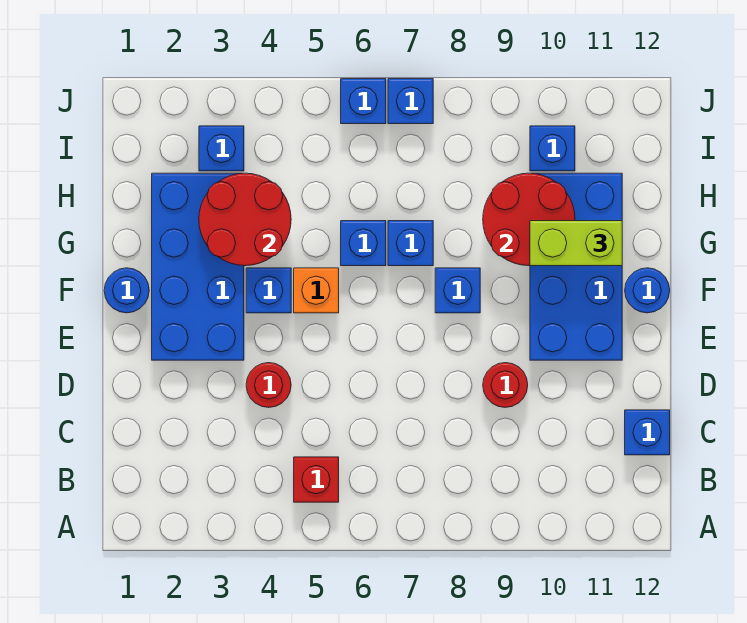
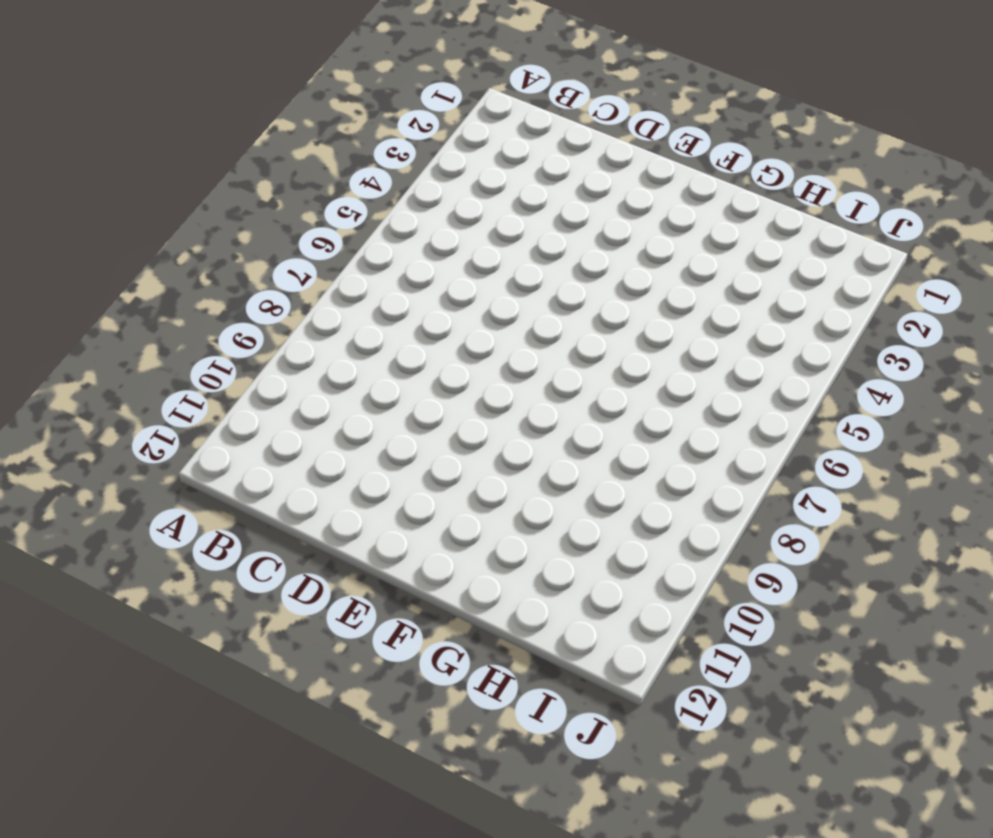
none -> red brick B5 level 1
none -> blue brick C12 level 1
none -> red round brick D4 level 1

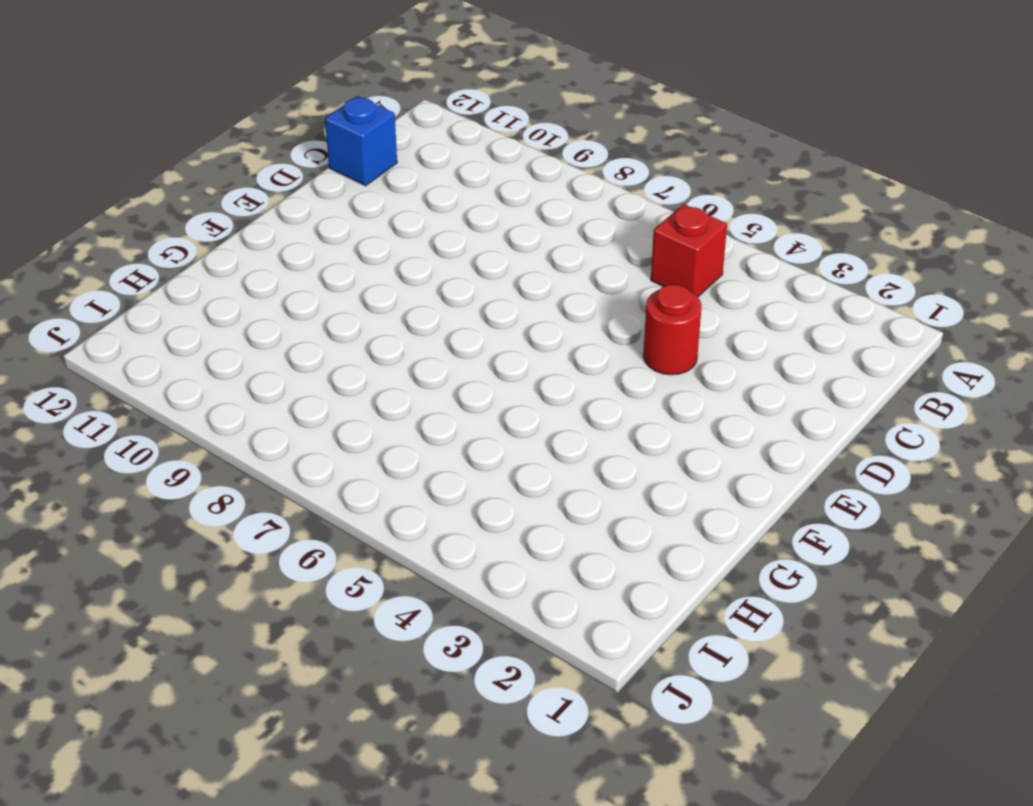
none -> red round brick D9 level 1
none -> blue brick E2:H3 level 1
none -> blue brick E10:H11 level 1

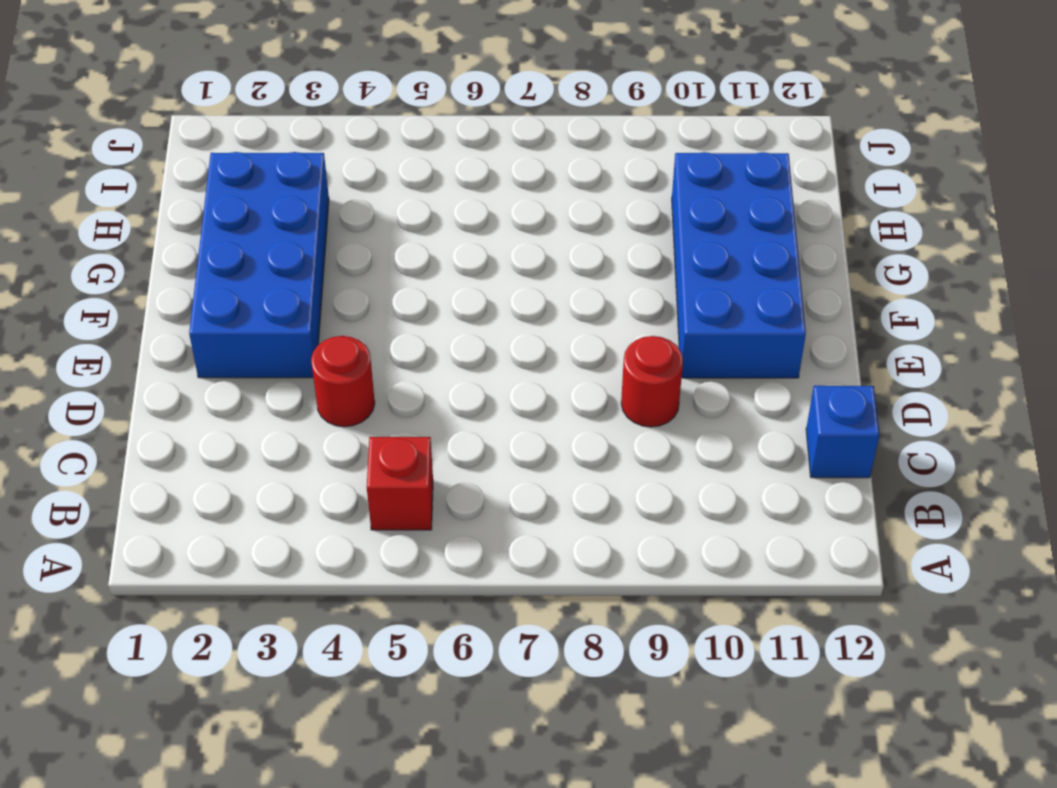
none -> blue round brick F1 level 1
none -> blue brick F4 level 1
none -> orange brick F5 level 1

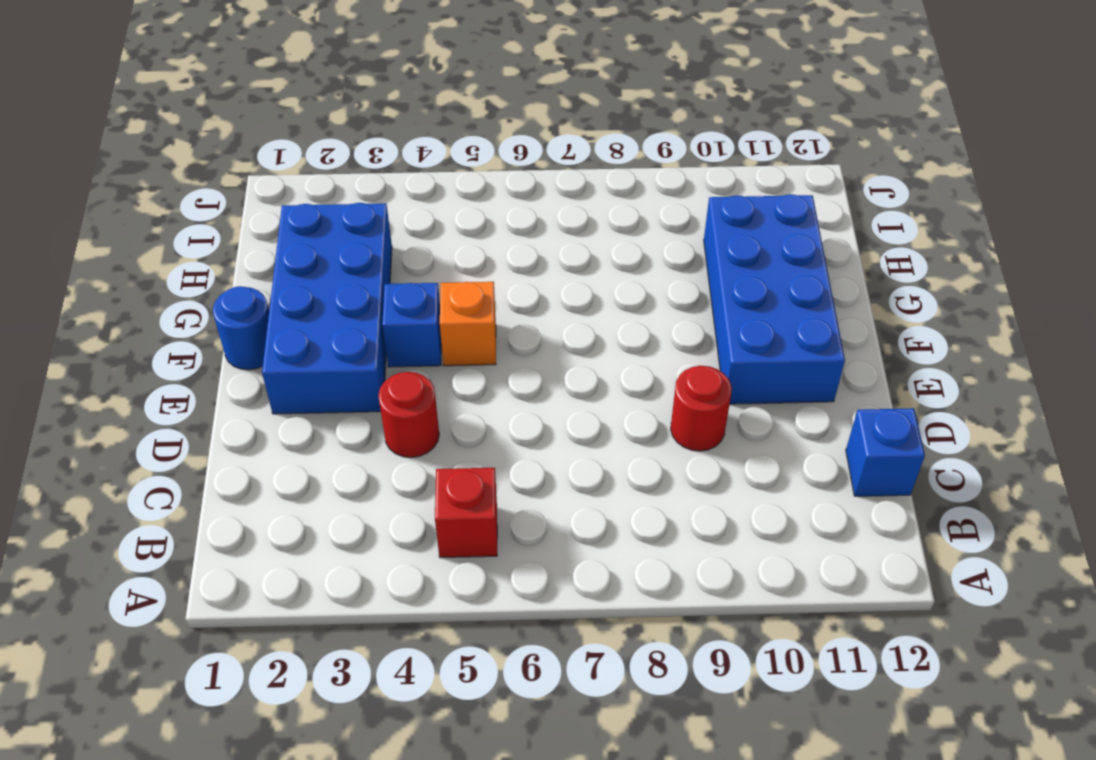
none -> blue brick F8 level 1
none -> blue round brick F12 level 1
none -> blue brick G6 level 1

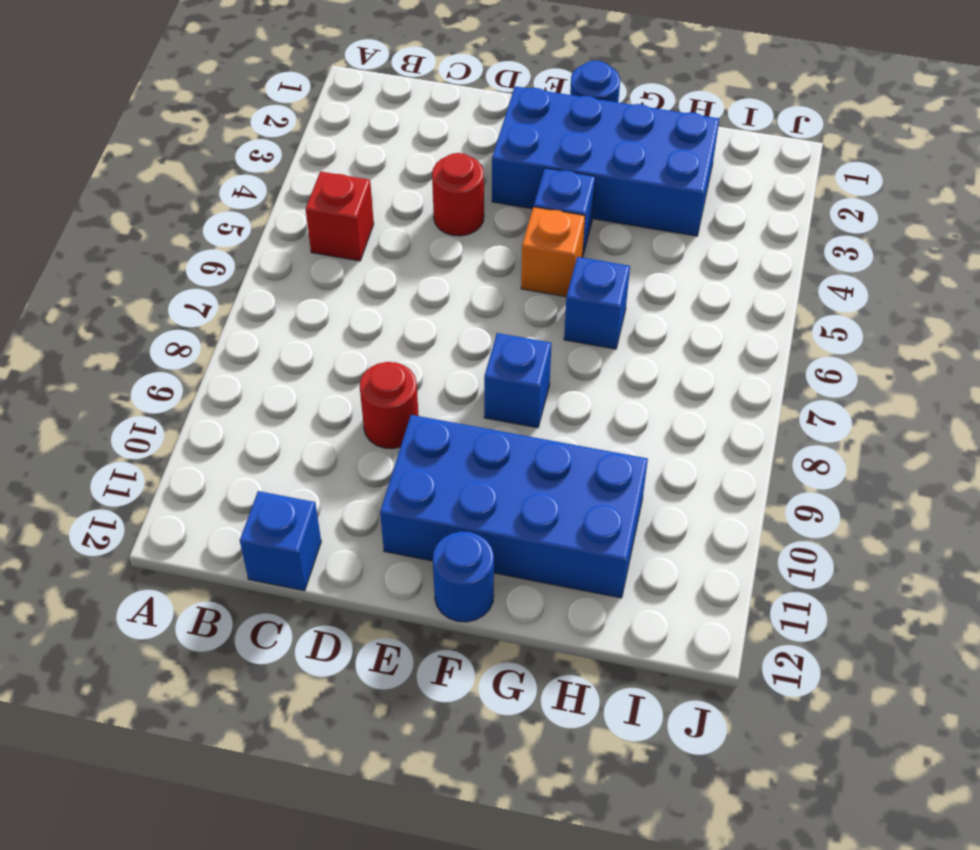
none -> blue brick G7 level 1
none -> blue brick I3 level 1
none -> blue brick I10 level 1

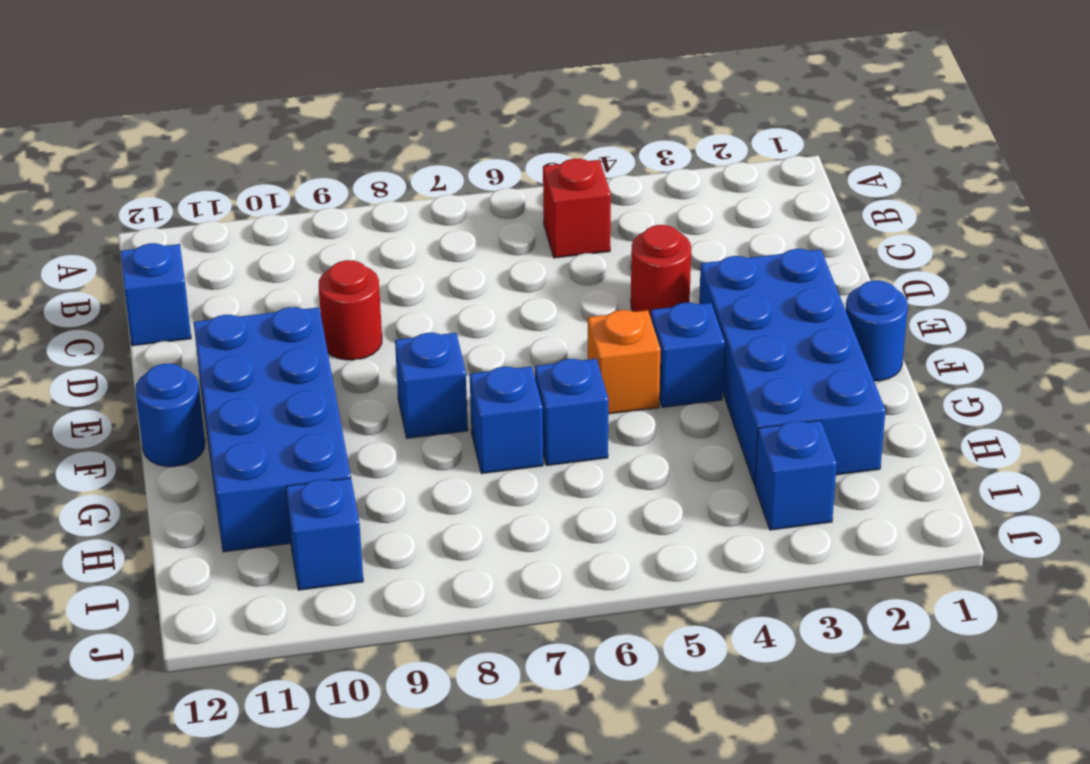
none -> blue brick J6 level 1
none -> blue brick J7 level 1
none -> red round brick G3:H4 level 2

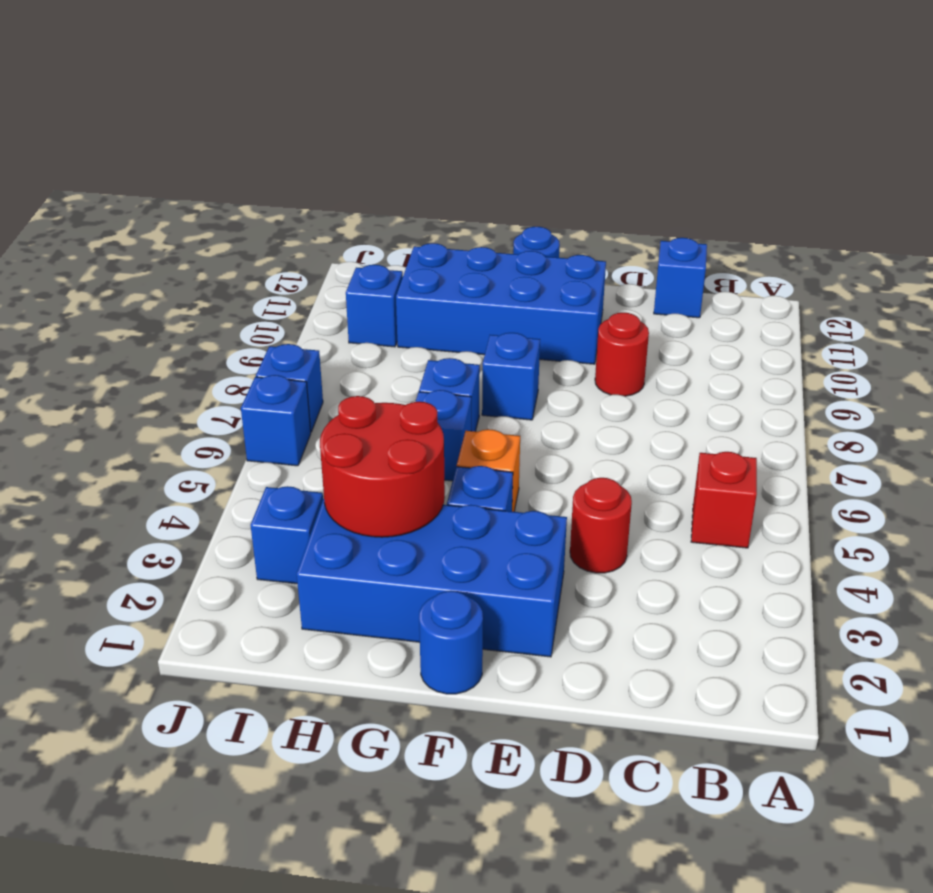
none -> red round brick G9:H10 level 2
none -> lime brick G10:G11 level 3

